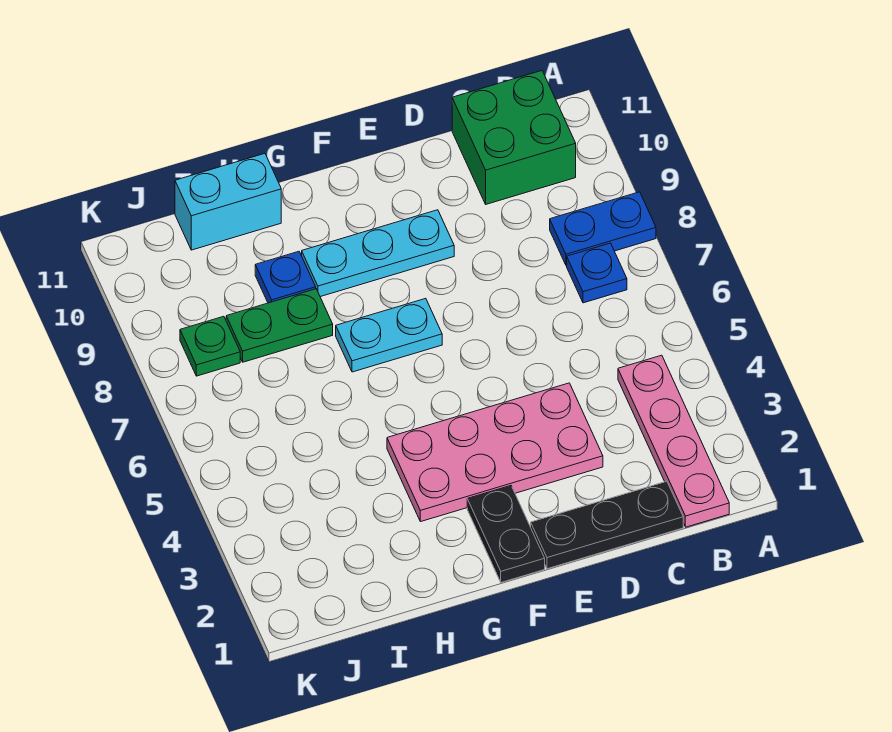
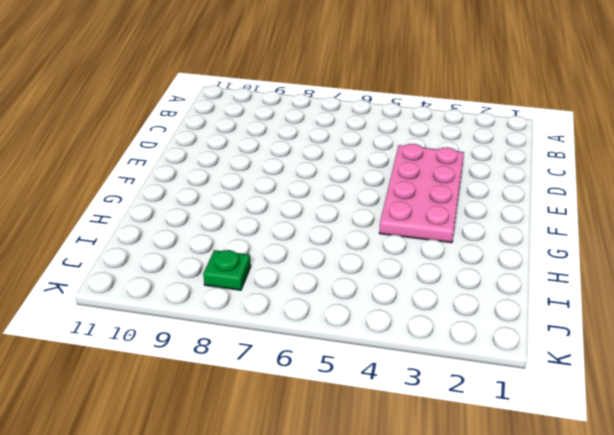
none -> blue plate A8:B8 level 1
none -> pink plate B1:B4 level 1
none -> blue plate B7 level 1

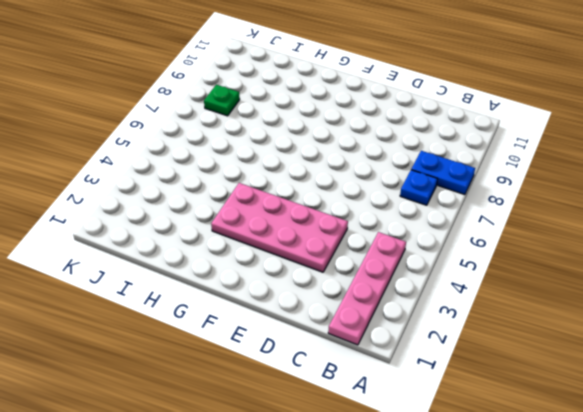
none -> green brick B10:C11 level 1
none -> black plate C1:E1 level 1
none -> cyan plate E9:G9 level 1

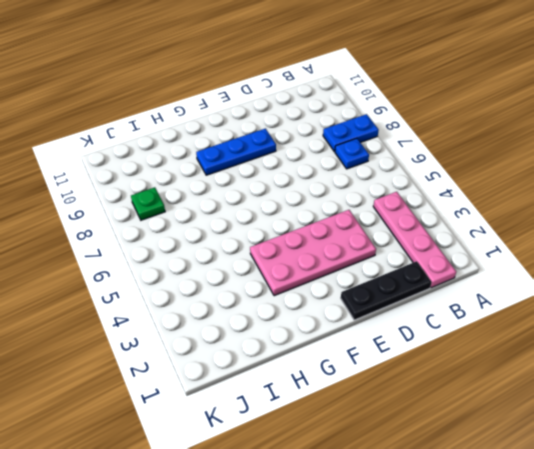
blue plate E9:G9 level 1 -> cyan plate E9:G9 level 1
none -> green brick B10:C11 level 1
none -> black plate F1:F2 level 1
none -> cyan plate F7:G7 level 1

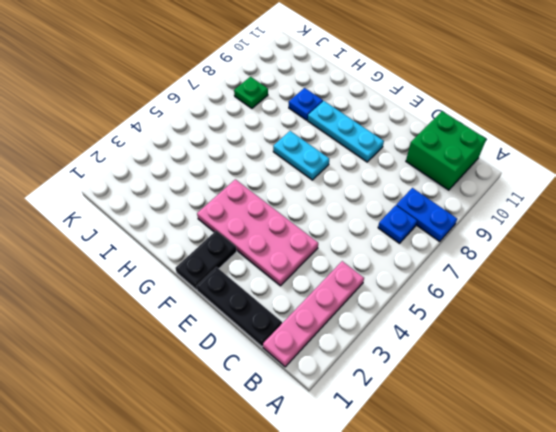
none -> green plate H8:I8 level 1
none -> cyan brick H11:I11 level 1

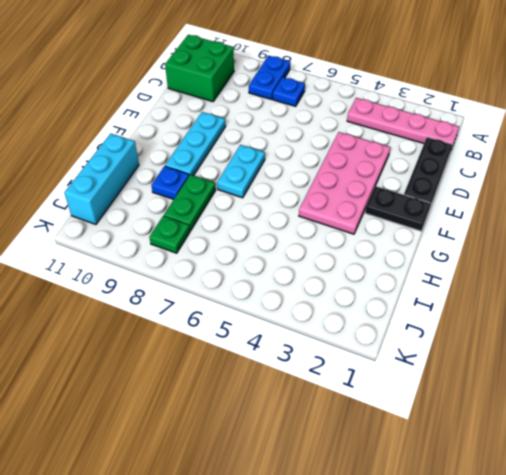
cyan brick H11:J11 level 1 -> cyan brick H11:I11 level 1

